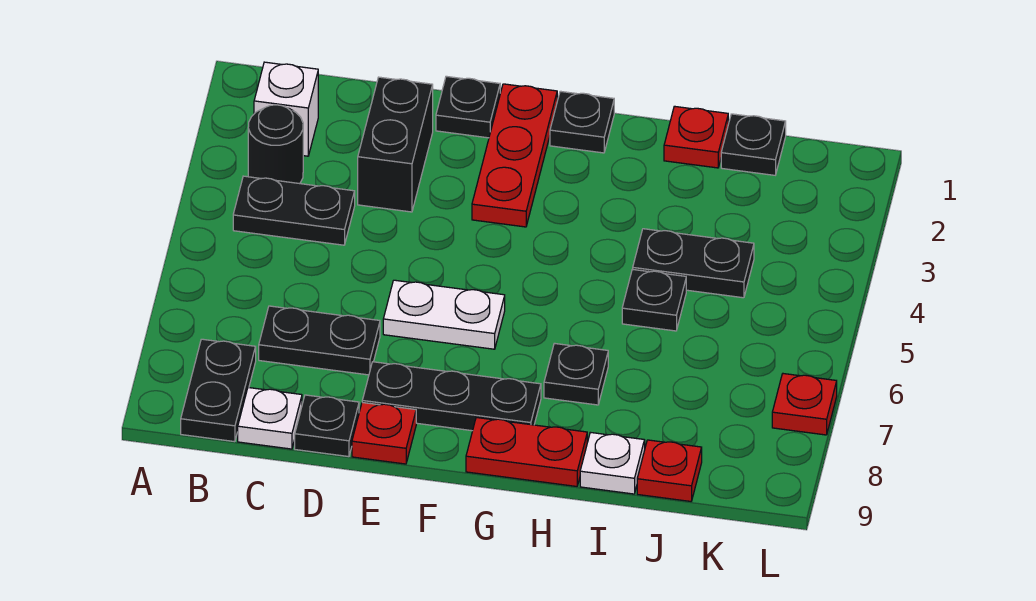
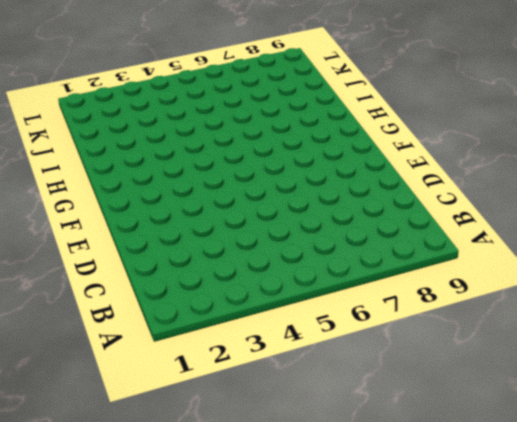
none -> white brick B2 level 1
none -> black round brick B3 level 1
none -> black plate B4:C4 level 1

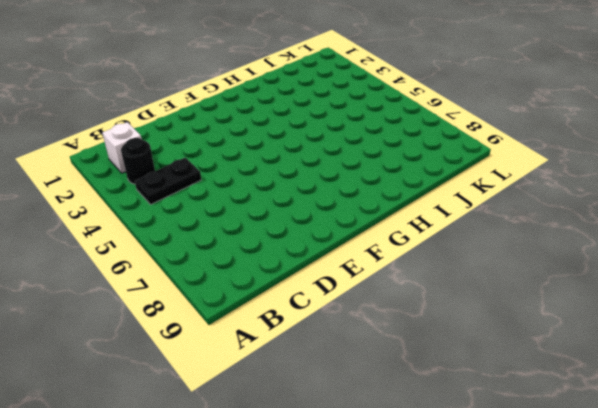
none -> black plate B8:B9 level 1
none -> black plate C7:D7 level 1
none -> white plate C9 level 1

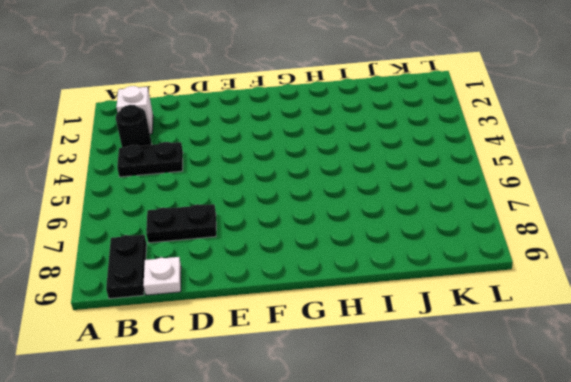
none -> black brick D2:D3 level 1
none -> black plate D9 level 1
none -> black plate E1 level 1

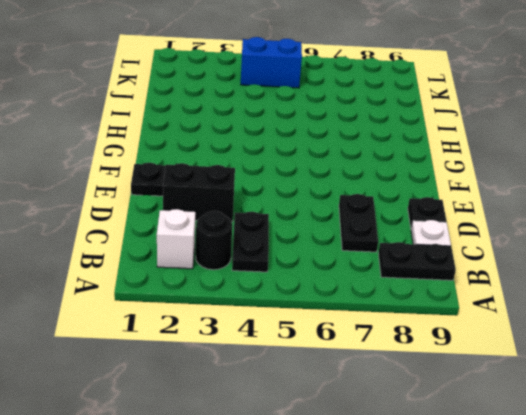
blue brick K4:K5 level 1 -> none
none -> white plate E6:F6 level 1
none -> black plate E8:G8 level 1
none -> red plate E9 level 1

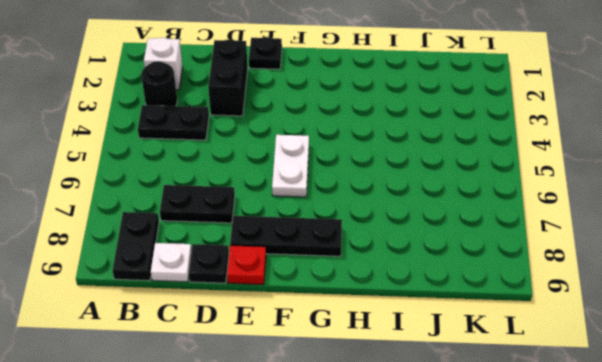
white plate F5:F6 level 1 -> white plate E6:F6 level 1
none -> red plate F1:F3 level 1
none -> black plate G1 level 1
none -> red plate G9:H9 level 1

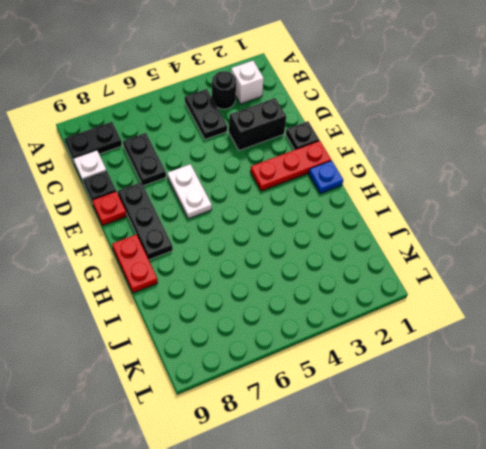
blue plate G1 level 1 -> black plate G1 level 1
none -> black plate H7 level 1
none -> red plate I1 level 1
none -> black plate I4:J4 level 1

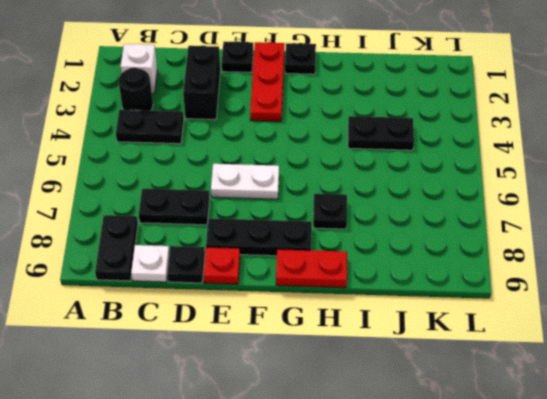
none -> red plate I1 level 1
none -> black plate I5 level 1
none -> white plate I9 level 1

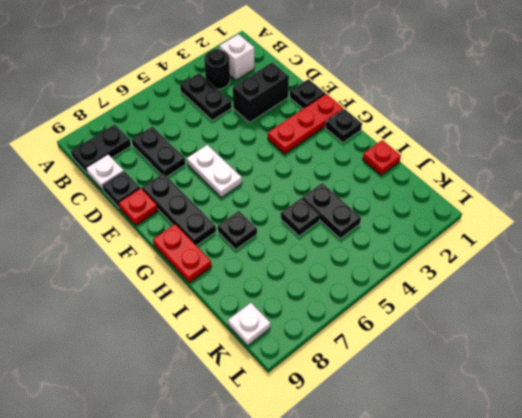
white plate K9 level 1 -> white plate I9 level 1
none -> black plate J1 level 1
none -> red plate J9 level 1
none -> red plate L7 level 1

